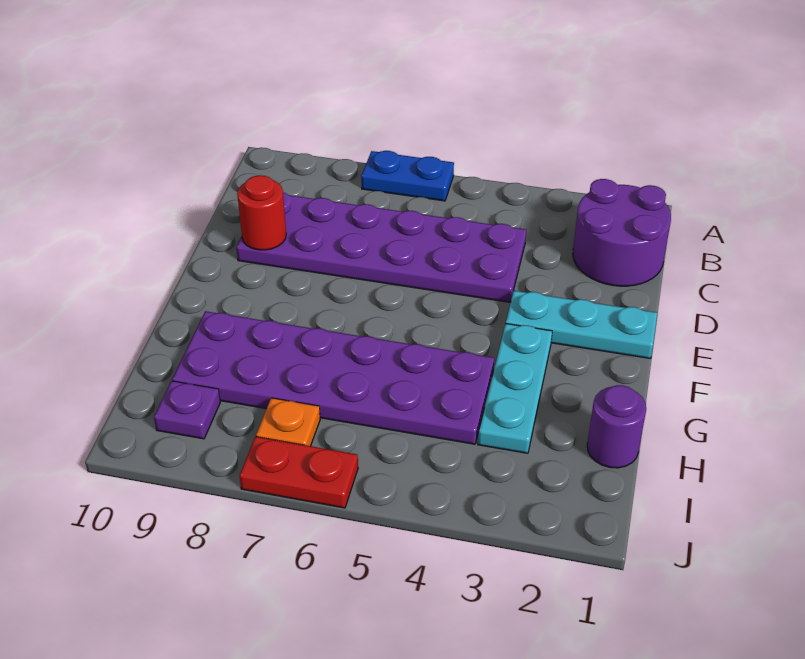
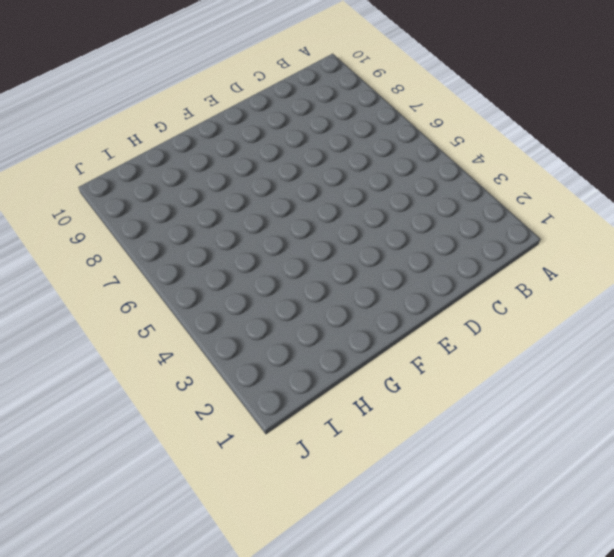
none -> blue plate A6:A7 level 1
none -> purple round brick B1:C2 level 1

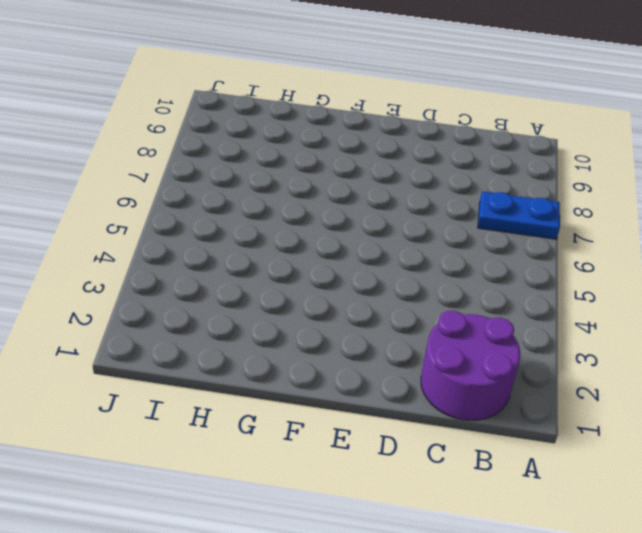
blue plate A7:B7 level 1 -> blue plate A6:A7 level 1
none -> purple plate C4:D9 level 1
none -> cyan plate E1:E3 level 1

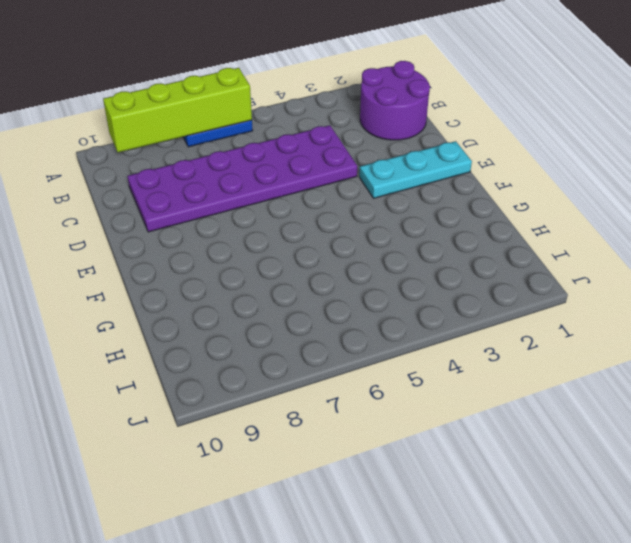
lime brick A6:A9 level 2 -> none
none -> cyan plate F3:H3 level 1
none -> purple plate G4:H9 level 1

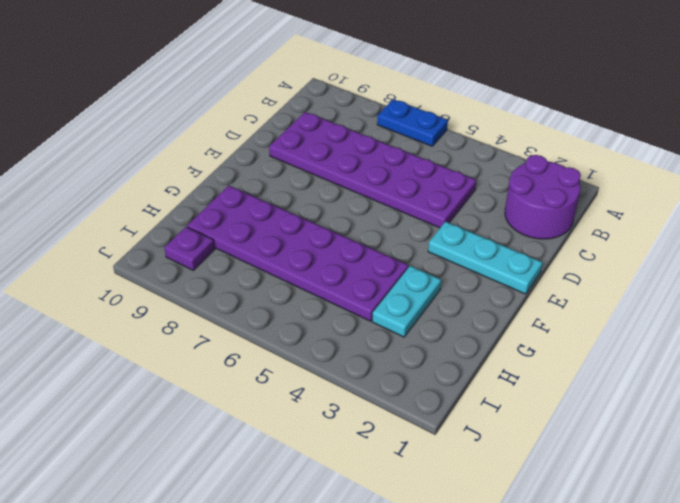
cyan plate G3:H3 level 1 -> cyan plate F3:H3 level 1
none -> purple round brick H1 level 1
none -> orange plate I7 level 1

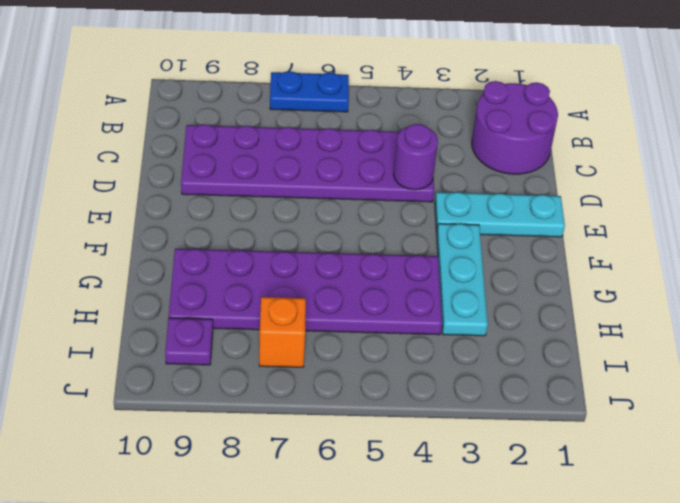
purple round brick D4 level 2 -> purple round brick H1 level 1
orange brick I7 level 1 -> orange plate I7 level 1
none -> red plate J6:J7 level 1
none -> red round brick D9 level 2

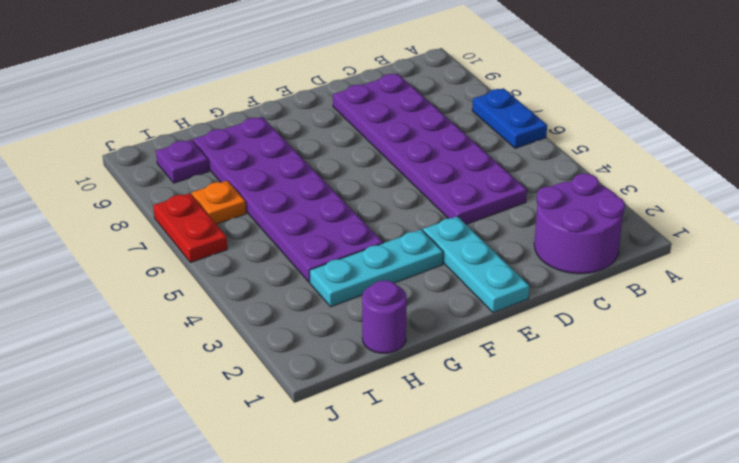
none -> red round brick D9 level 2

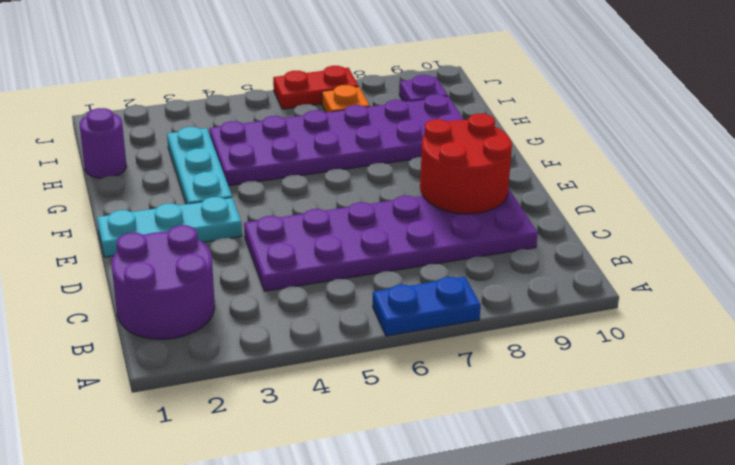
red round brick D8:E9 level 2 -> red round brick D9 level 2

